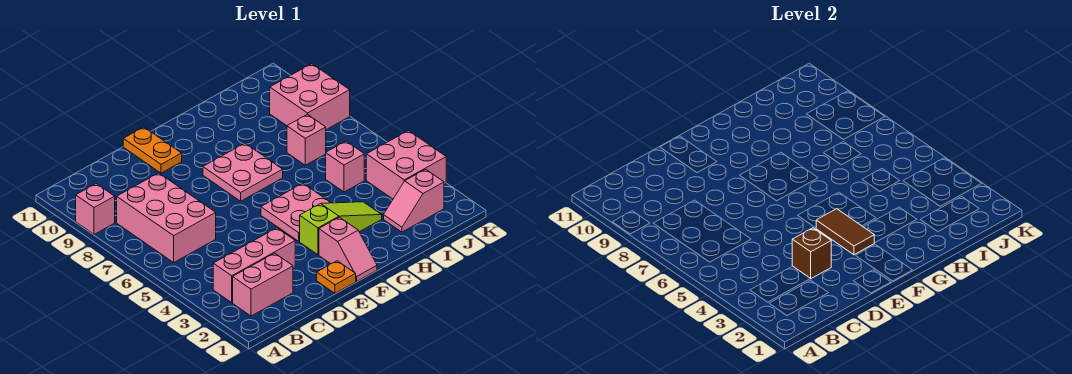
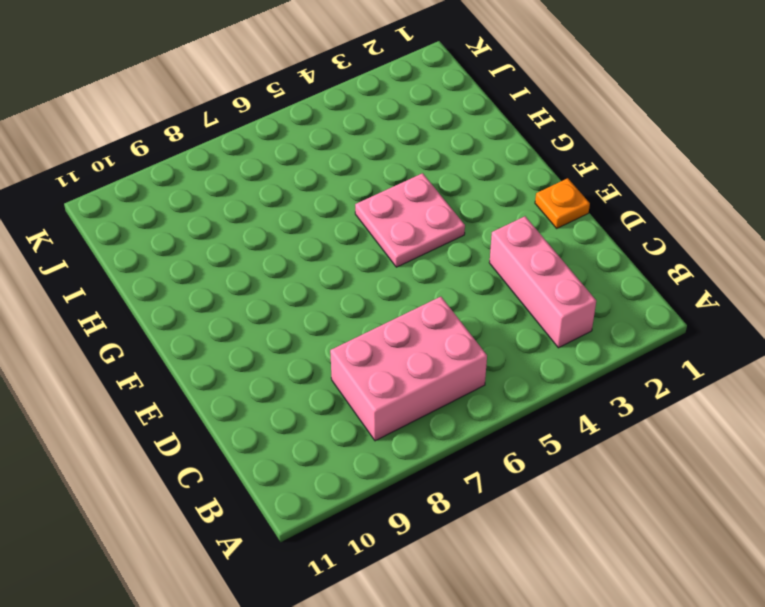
none -> pink brick A9 level 1
none -> pink brick B2:C2 level 1
none -> orange plate E10:E11 level 1

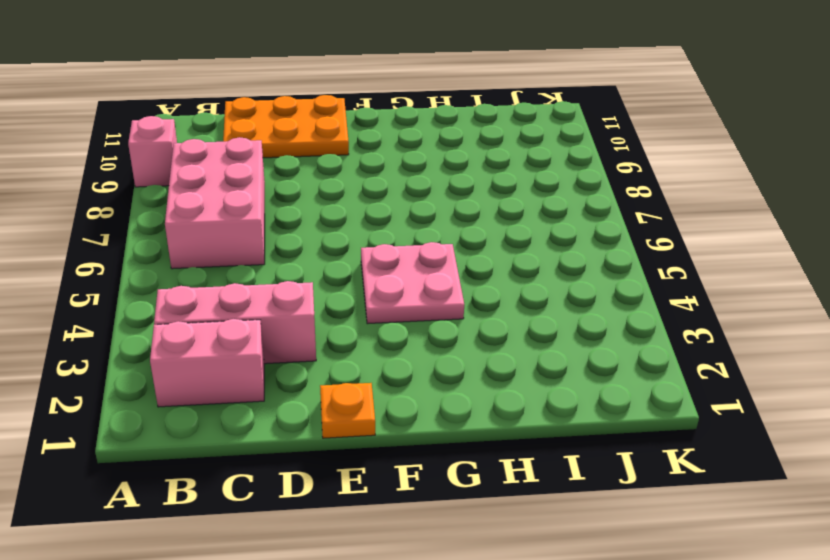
orange plate C10:E11 level 1 -> orange plate E10:E11 level 1
none -> pink slope F1:F2 level 1 top 2
none -> lime slope F3:H3 level 1 top F
none -> pink plate F7:G8 level 1

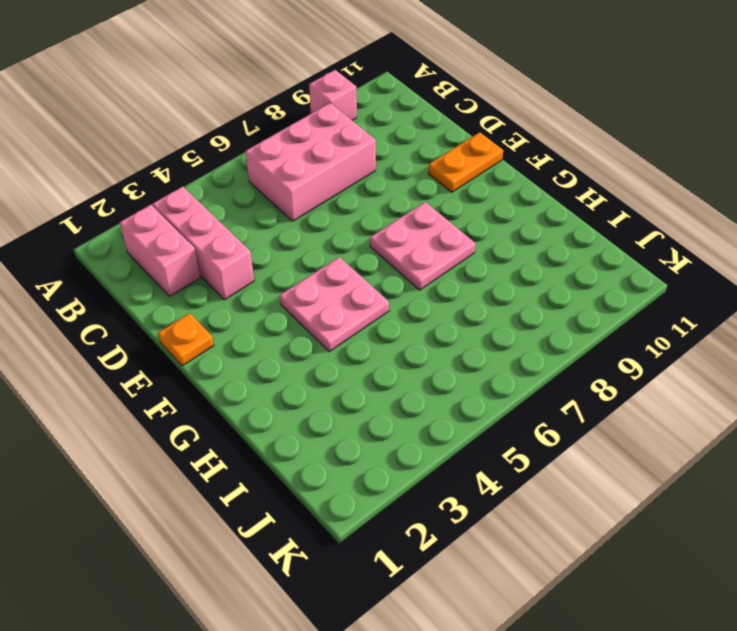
none -> pink slope F1:F2 level 1 top 2
none -> lime slope F3:H3 level 1 top F
none -> pink slope I2:J2 level 1 top J

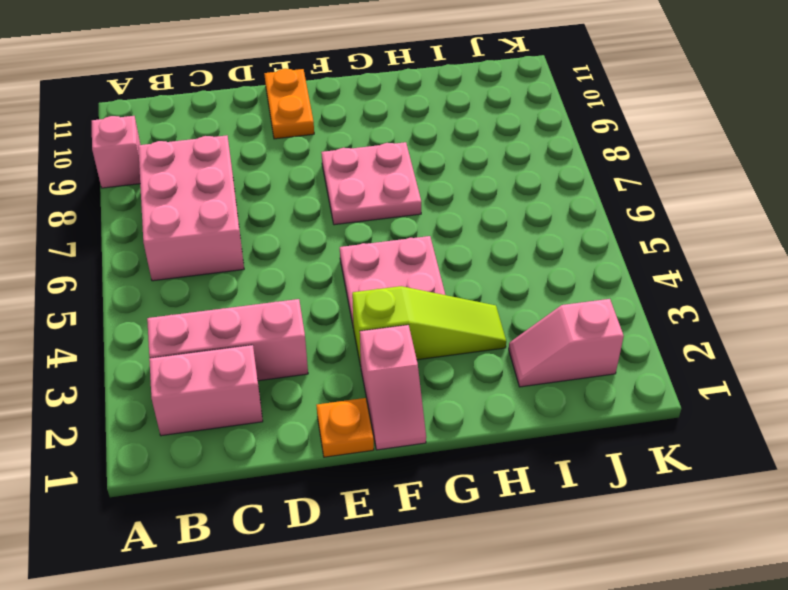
none -> pink brick I5 level 1
none -> pink brick I7 level 1
none -> pink brick J3:K4 level 1

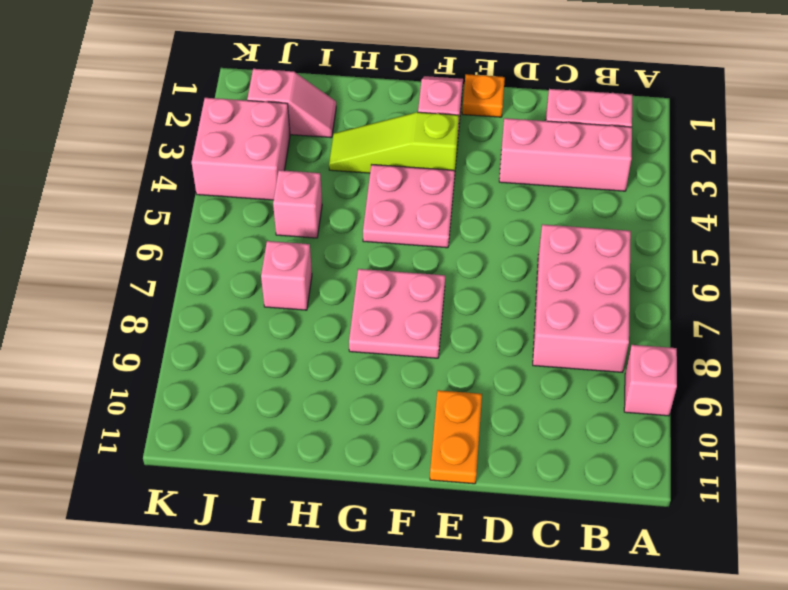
none -> pink brick J8:K9 level 1
none -> brown brick D3 level 2
none -> brown tile F3:F4 level 2

